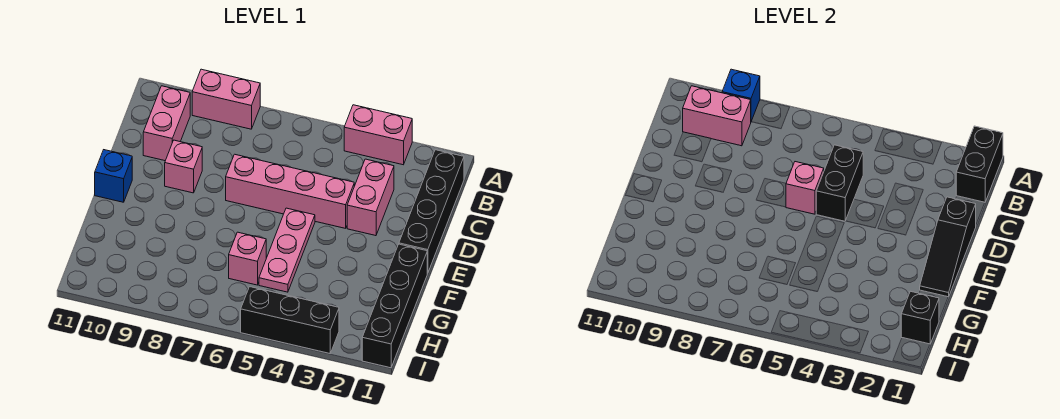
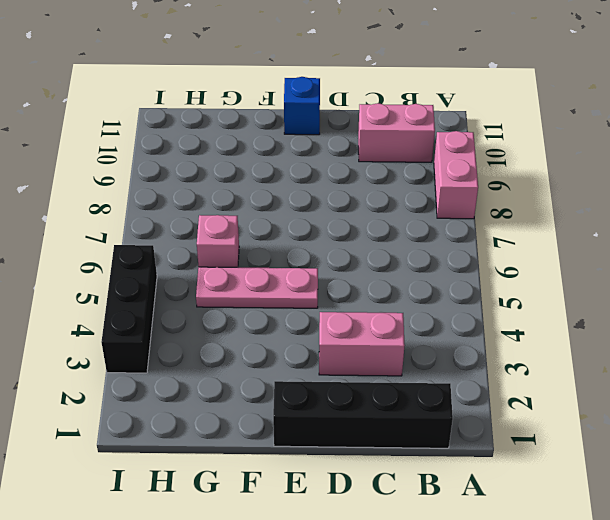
none -> pink brick A3:A4 level 1
none -> pink brick D4:D7 level 1
none -> pink brick D9 level 1

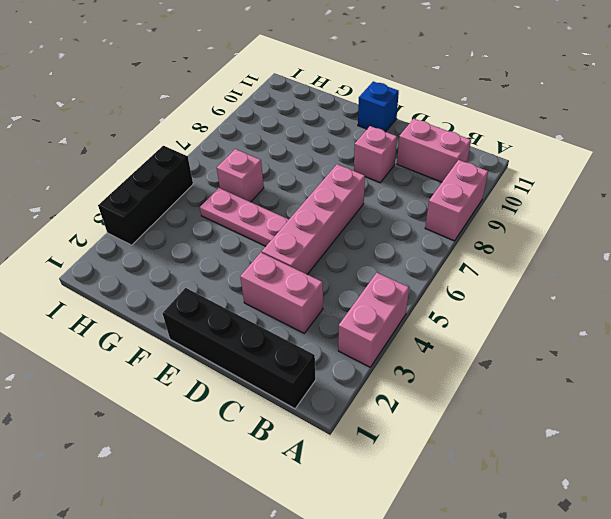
none -> black brick F1:I1 level 1
none -> black brick A1:B1 level 2
none -> blue brick A9 level 2

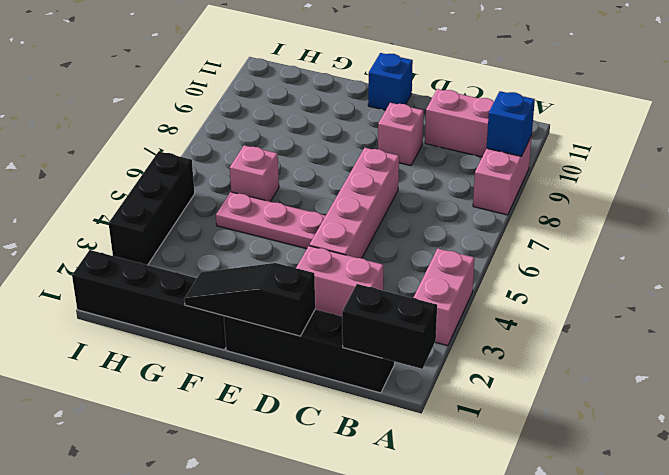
none -> pink brick B9:B10 level 2
none -> black brick C5:D5 level 2
none -> pink brick D6 level 2

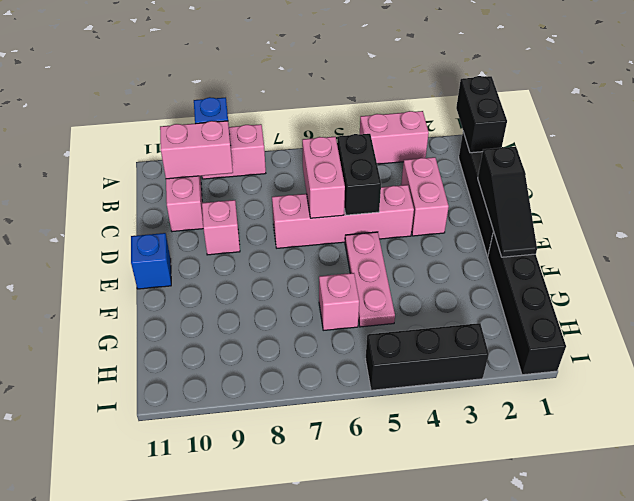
pink brick C6:D6 level 2 -> pink brick D6 level 2
none -> black brick H1 level 2

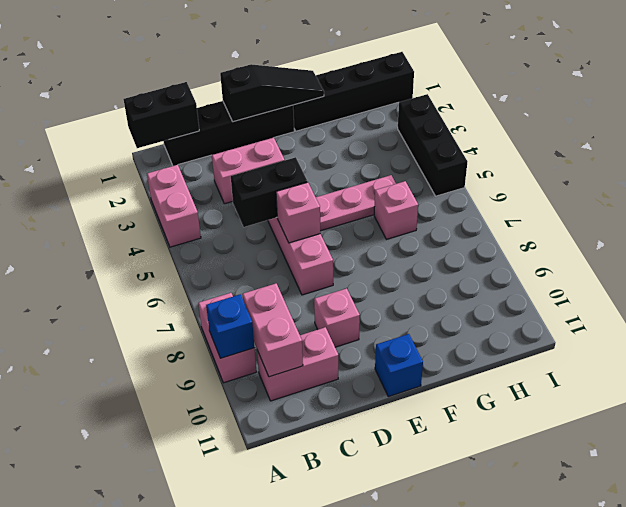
none -> black brick H1 level 2

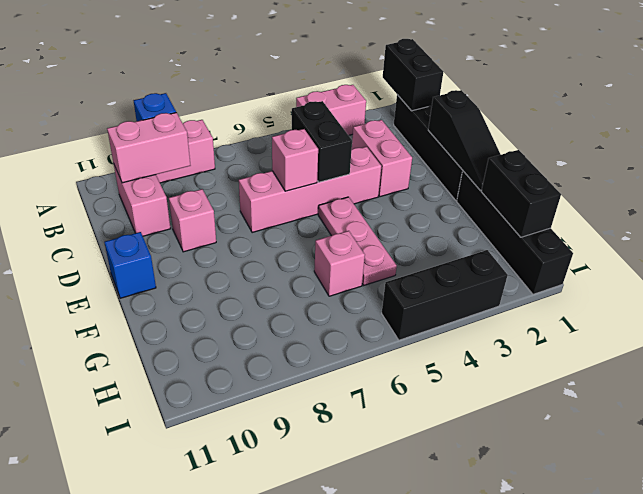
black brick G1:H1 level 2 -> black brick H1 level 2

